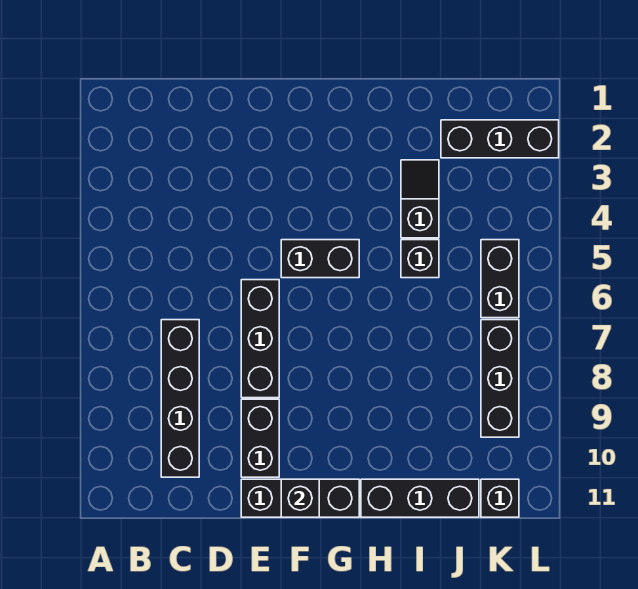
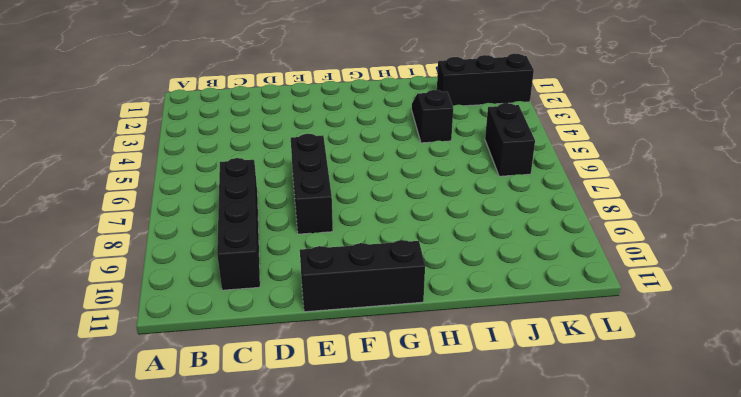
none -> black brick E9:E10 level 1
none -> black brick F5:G5 level 1
none -> black brick H11:J11 level 1

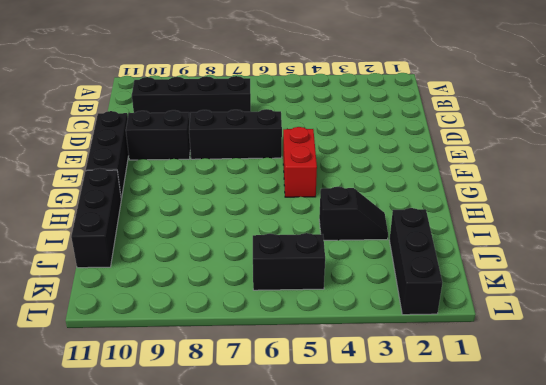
red brick F5:G5 level 1 -> black brick F5:G5 level 1
none -> black brick I5 level 1
none -> black brick K7:K9 level 1
none -> black brick K11 level 1

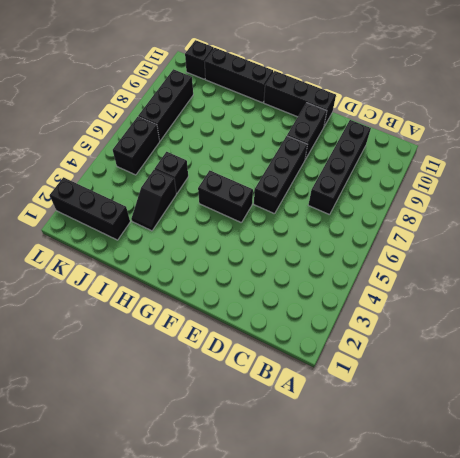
none -> black brick F11 level 2

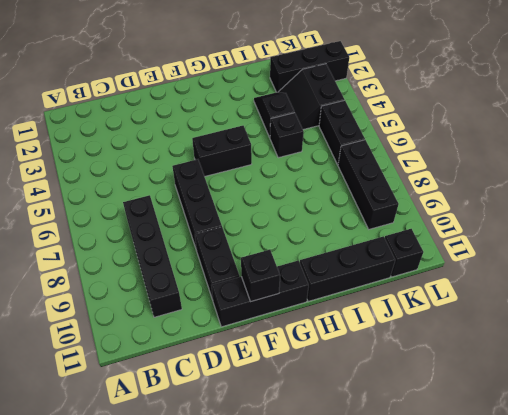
black slope J3:K4 level 1 top K -> none

